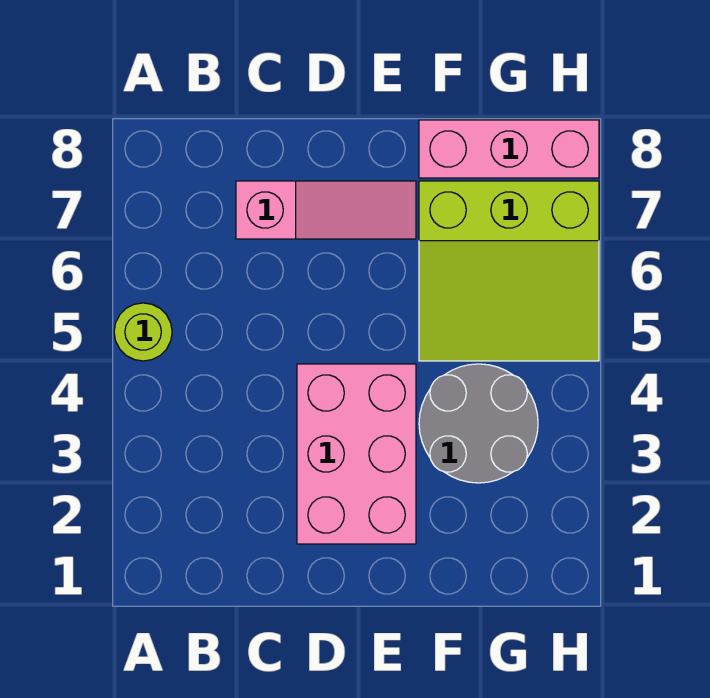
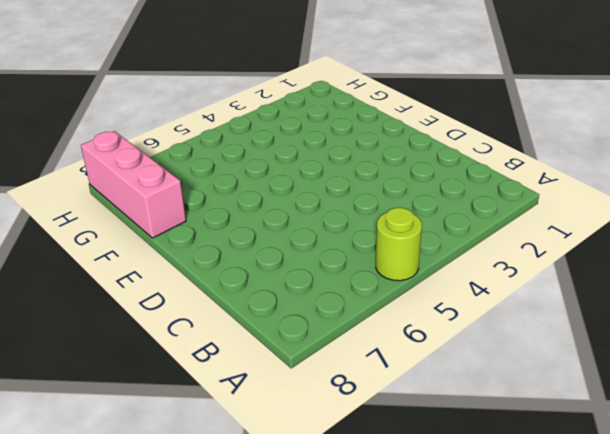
none -> pink slope C7:E7 level 1 top C
none -> pink brick D2:E4 level 1

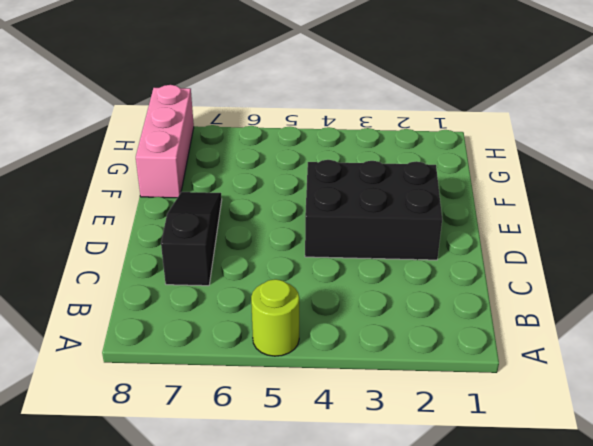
black slope C7:E7 level 1 top C -> pink slope C7:E7 level 1 top C
black brick D2:E4 level 1 -> pink brick D2:E4 level 1
none -> grey round brick F3:G4 level 1
none -> lime slope F5:H7 level 1 top 7

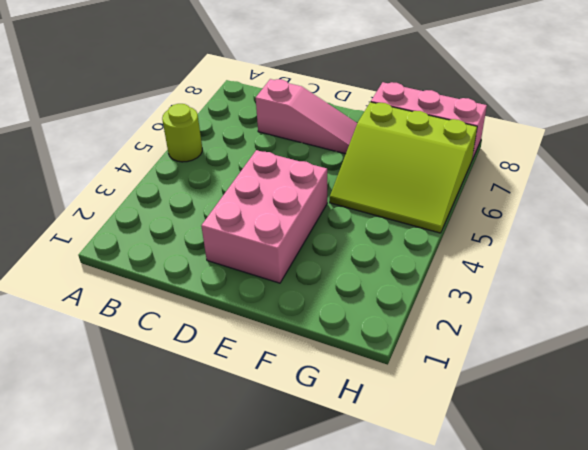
none -> grey round brick F3:G4 level 1

